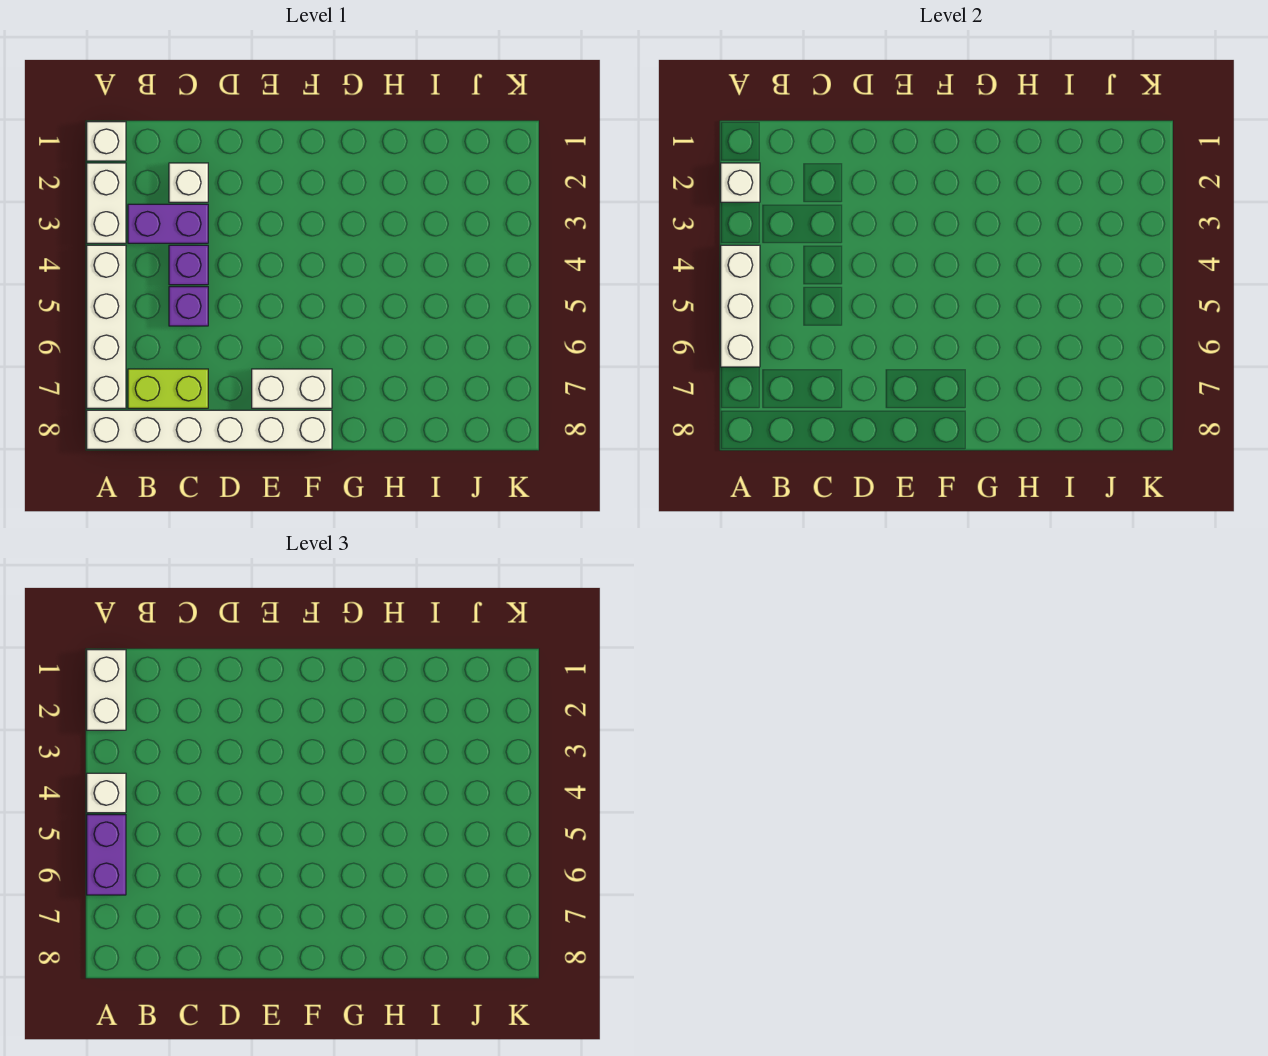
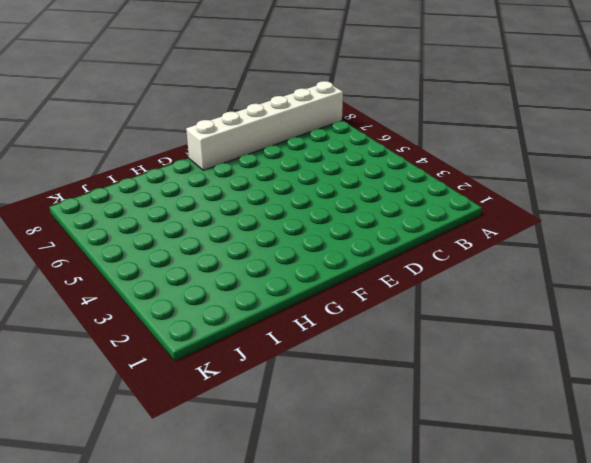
none -> white brick A1 level 1
none -> white brick A2:A3 level 1
none -> white brick A4:A7 level 1

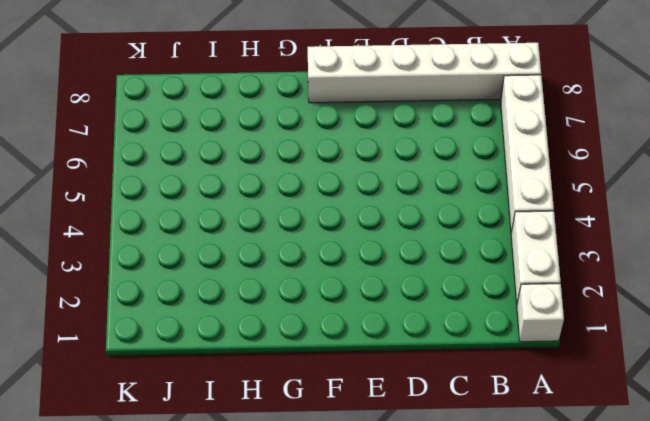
none -> purple brick B3:C3 level 1
none -> lime brick B7:C7 level 1
none -> white brick C2 level 1

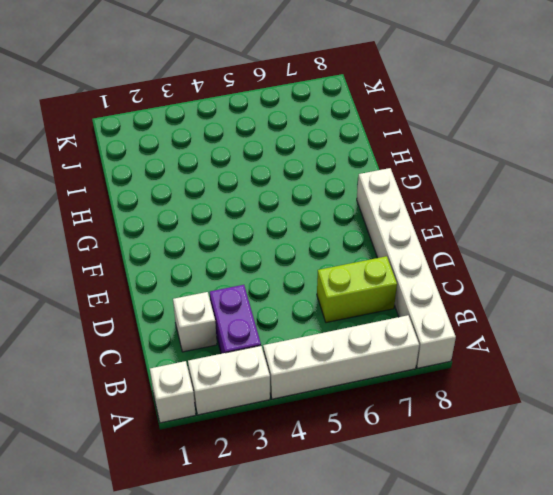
lime brick C6:C7 level 1 -> lime brick B7:C7 level 1
none -> purple brick C4 level 1
none -> purple brick C5 level 1
none -> white brick E7:F7 level 1

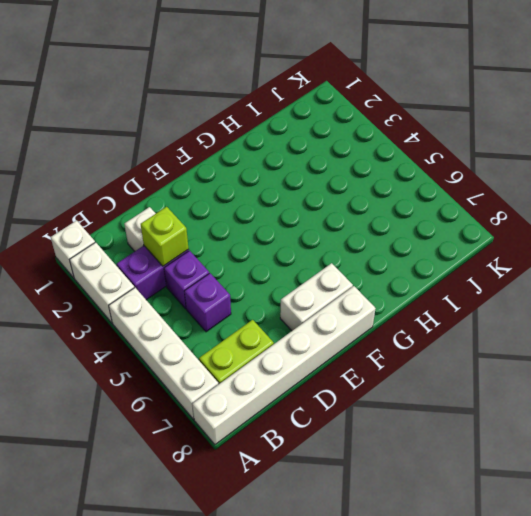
lime brick C3 level 2 -> none
none -> white brick A2 level 2
none -> white brick A4:A6 level 2
none -> white brick A1:A2 level 3

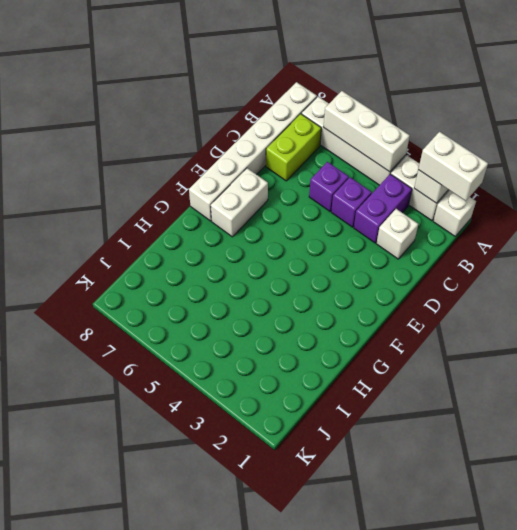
none -> white brick A4 level 3
none -> purple brick A5:A6 level 3

